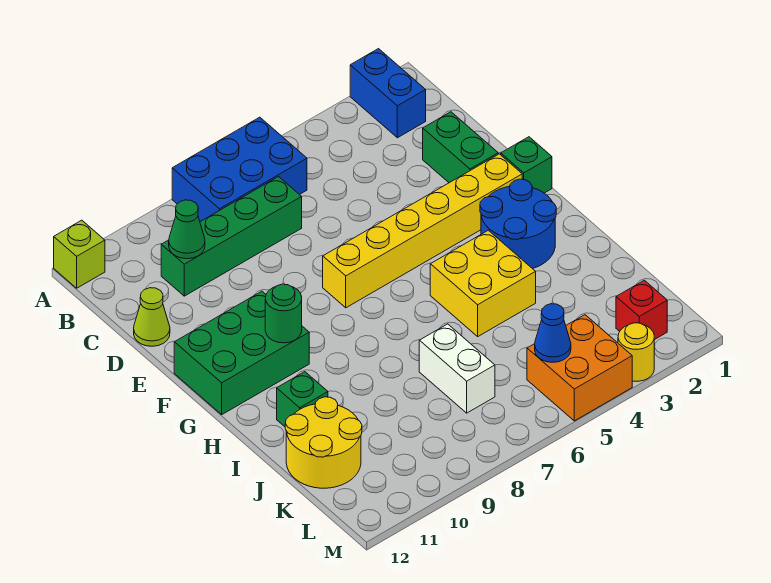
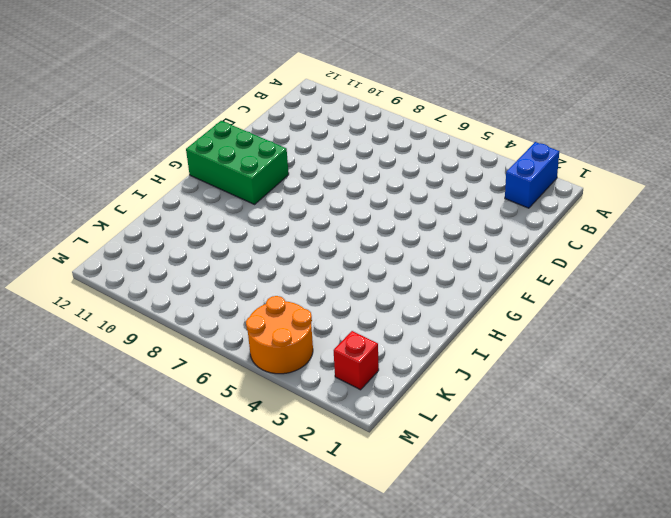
orange round brick L4:M5 level 1 -> orange brick L4:M5 level 1
none -> blue brick A6:B8 level 1
none -> lime brick A12 level 1
none -> green brick C7:C10 level 1

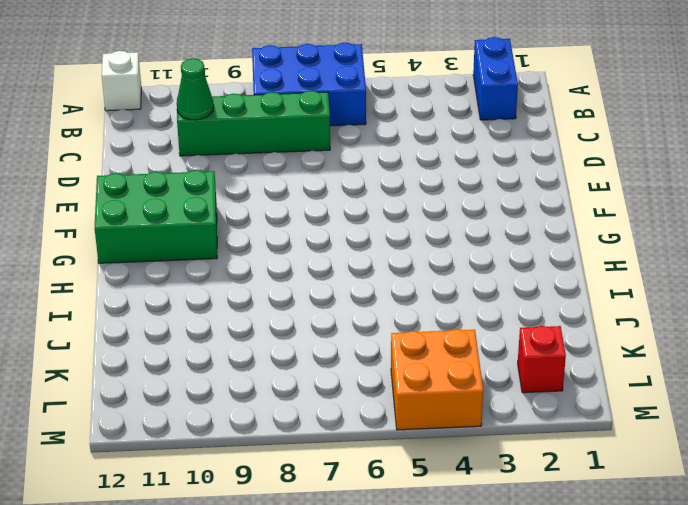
white brick A12 level 1 -> lime brick A12 level 1
none -> green brick D2:E2 level 1
none -> lime cone D12 level 1
none -> green brick F1 level 1

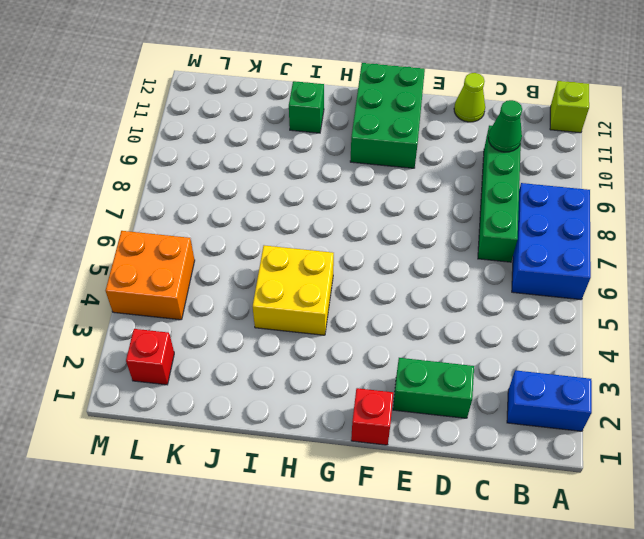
red brick F1 level 1 -> green brick F1 level 1
none -> yellow brick F2:F7 level 1
none -> blue round brick G2:H3 level 1
none -> white brick J7:K7 level 1

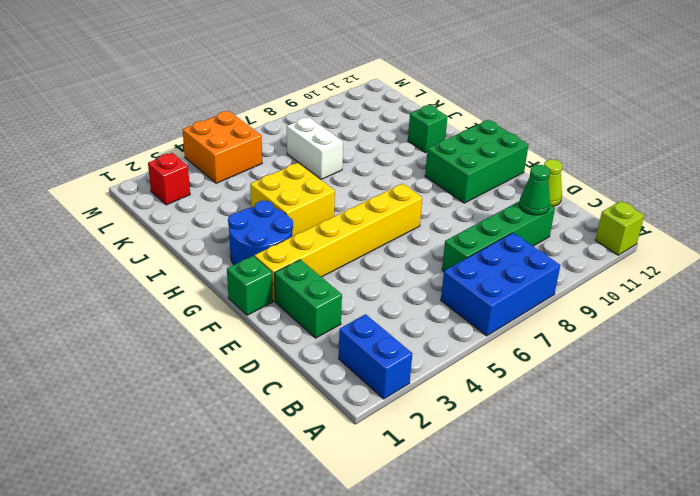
none -> yellow round brick J11:K12 level 1
none -> yellow round brick M3 level 1
none -> green round brick G10 level 2

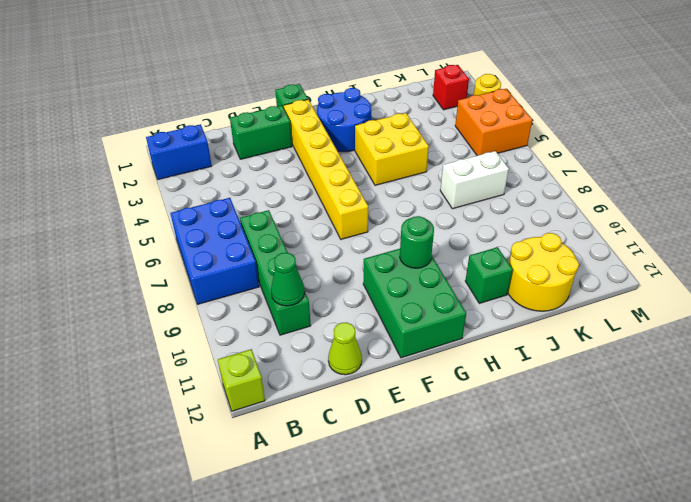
none -> blue cone L5 level 2

